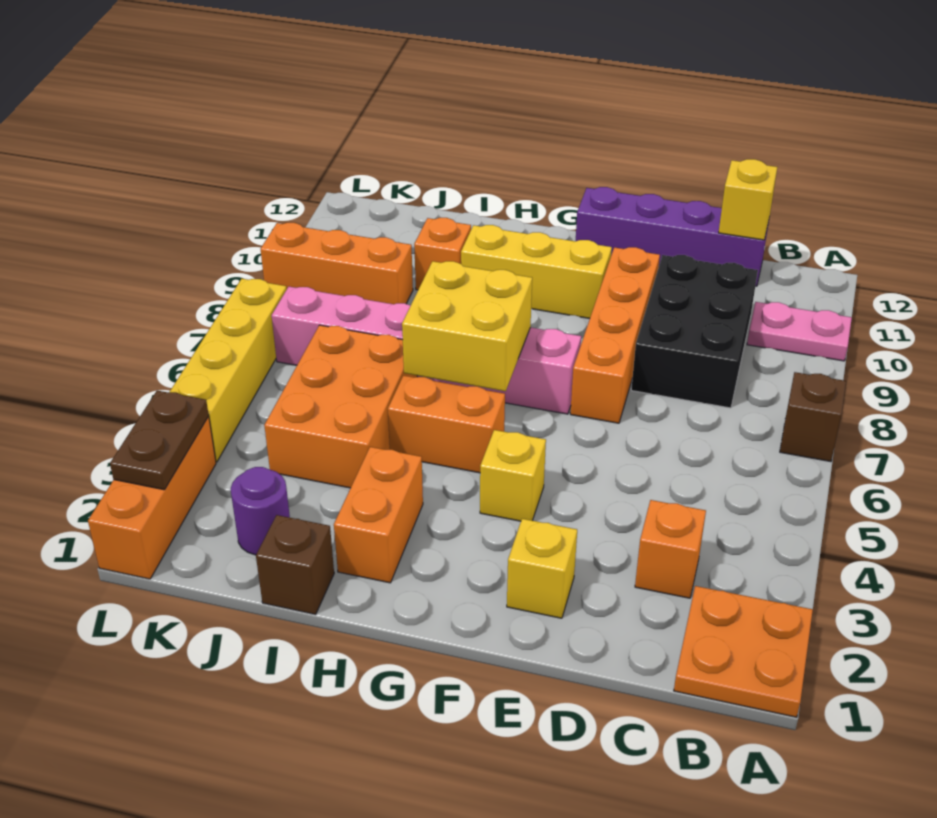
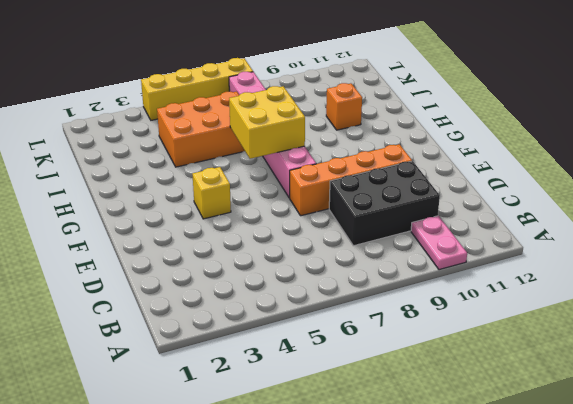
none -> orange plate A1:B2 level 1
none -> brown brick A7 level 1
none -> orange brick C3 level 1

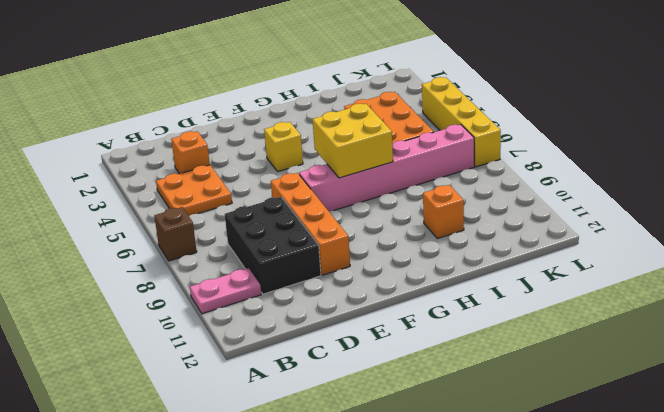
orange plate B4:C5 level 1 -> orange plate A1:B2 level 1
none -> purple brick C12:F12 level 1
none -> yellow brick E2 level 1
none -> yellow brick F10:H10 level 1

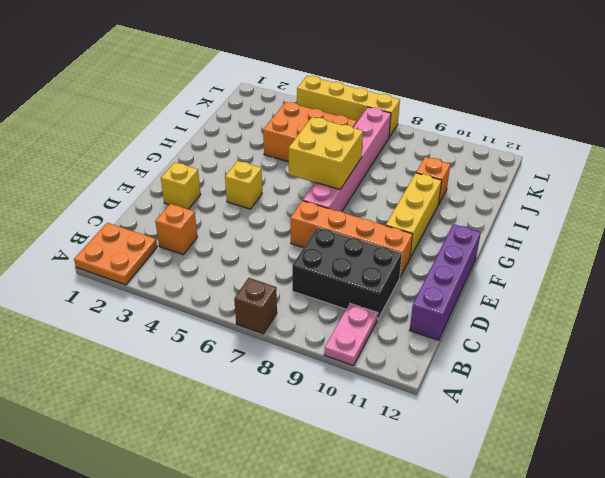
none -> orange brick G5:H5 level 1
none -> orange brick H2:H3 level 1
none -> brown brick I1 level 1

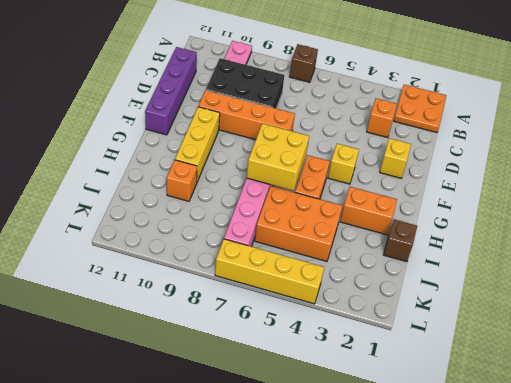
none -> purple round brick J2 level 1
none -> orange brick J9:L9 level 1
none -> orange brick L1:L3 level 1

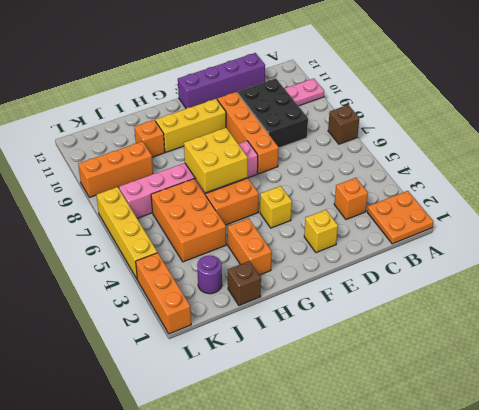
none -> yellow brick C12 level 2
none -> brown plate L2:L3 level 2

